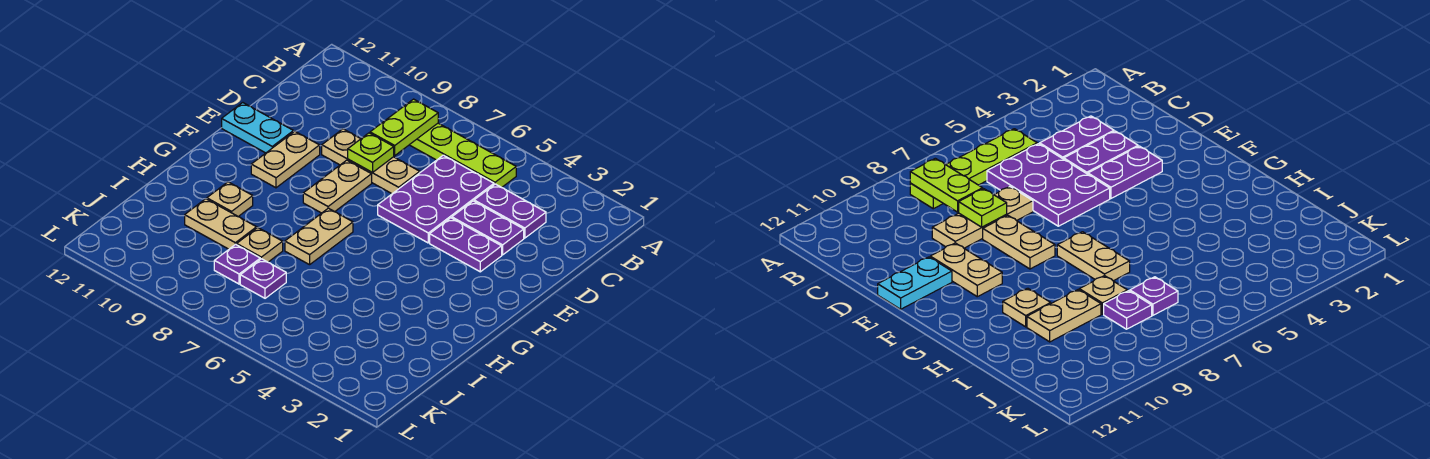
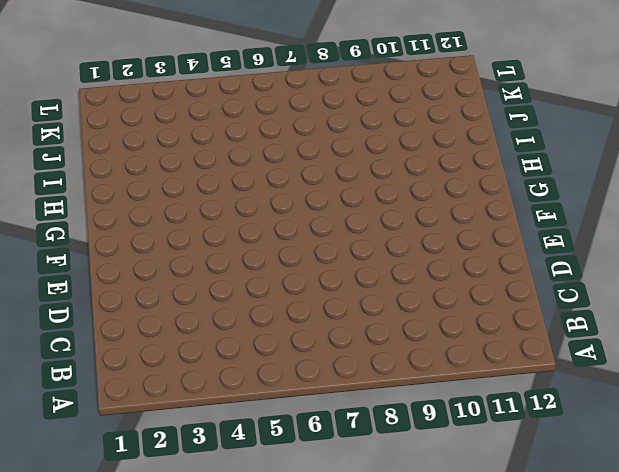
none -> lime plate B5:B8 level 1
none -> purple plate C3:C4 level 1
none -> purple plate C5:E6 level 1

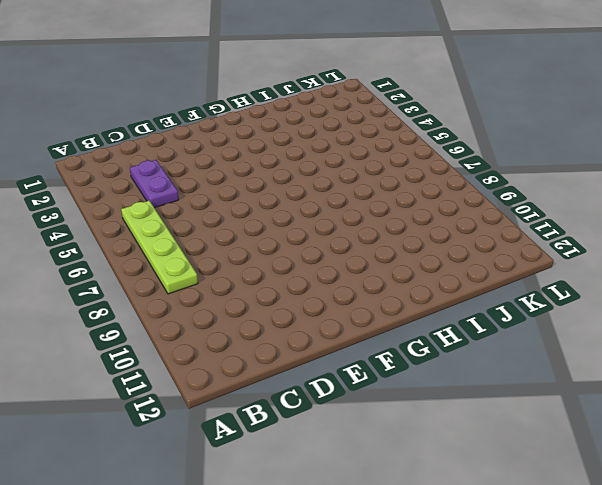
none -> purple plate C5:E6 level 1
none -> purple plate D3:D4 level 1
none -> tan plate D7:D9 level 1

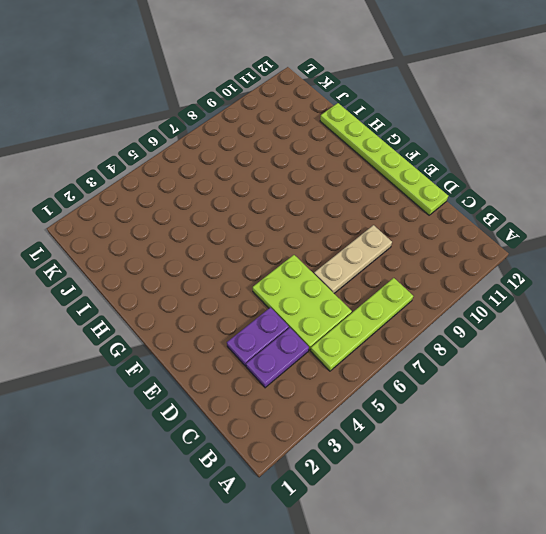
lime plate C5:E6 level 1 -> purple plate C5:E6 level 1
lime plate D12:I12 level 1 -> cyan plate E11:E12 level 1
none -> purple plate E3:E4 level 1
none -> tan plate E8:F8 level 1
none -> tan plate E10:F10 level 1

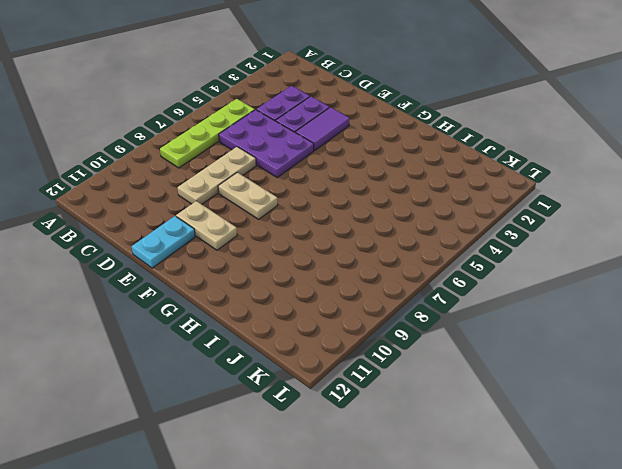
purple tile E3:E4 level 1 -> purple plate E3:E4 level 1
none -> tan plate G7:H7 level 1
none -> tan plate H10 level 1
none -> tan plate I8 level 1

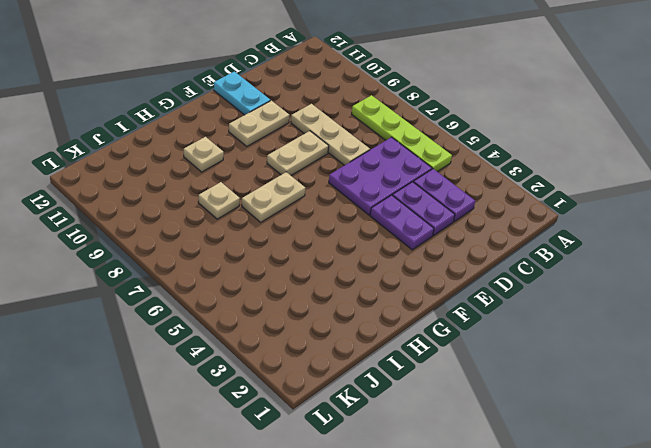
none -> tan plate I9:I10 level 1
none -> purple plate J7 level 1
none -> purple plate J8 level 1

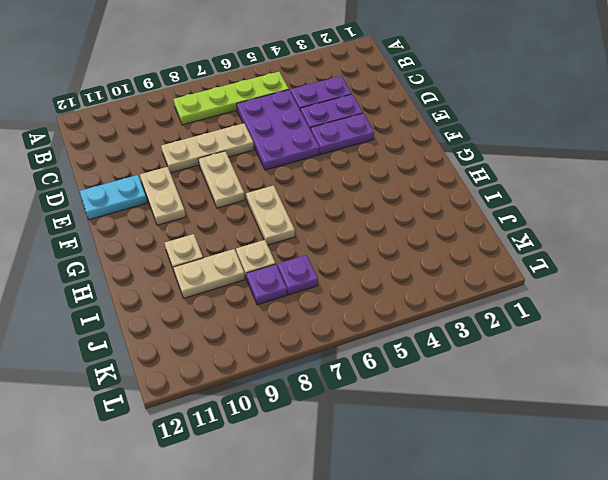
none -> lime plate B8:C8 level 2
none -> lime plate D8 level 2

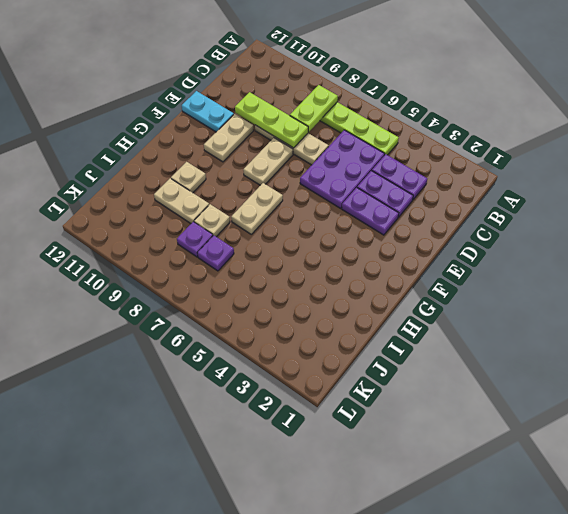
lime plate D8:D10 level 2 -> lime plate D8 level 2

